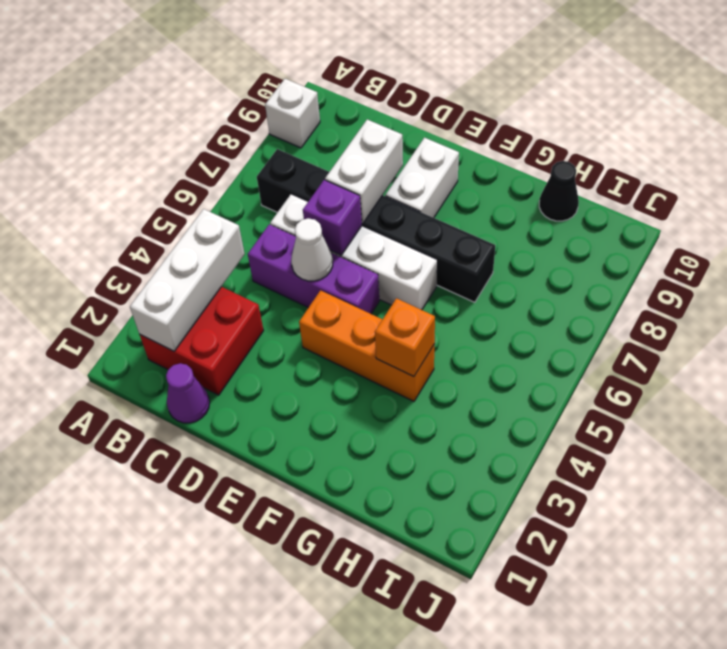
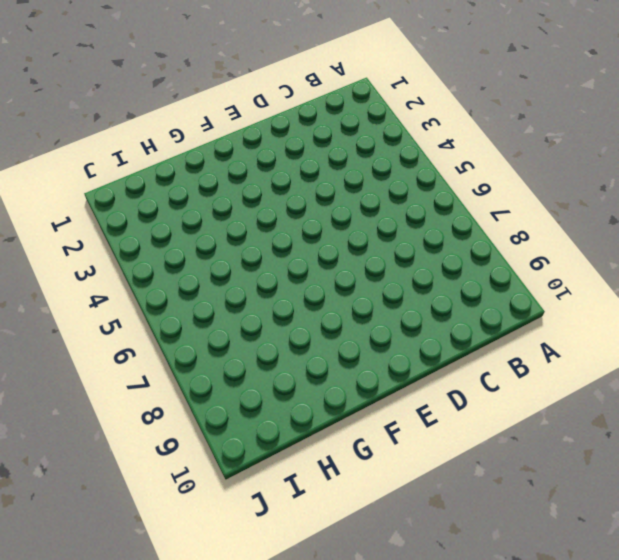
none -> white brick A9 level 1
none -> red brick B2:C3 level 1
none -> black brick B7:G7 level 1

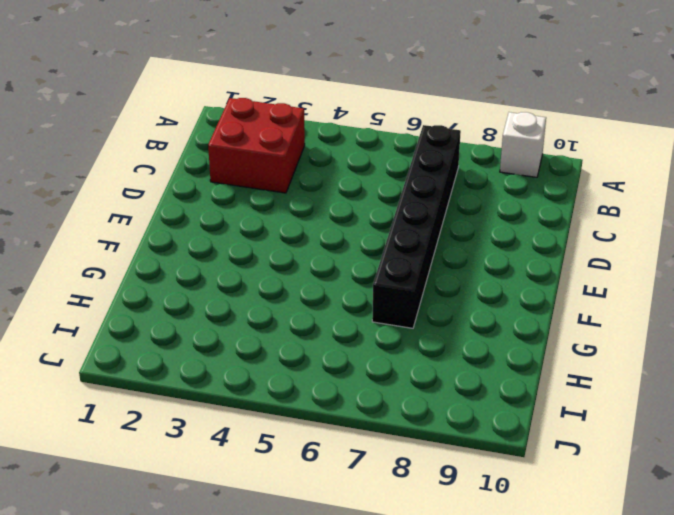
none -> purple cone C1 level 1
none -> purple brick C5:E5 level 1
none -> white brick C6:F6 level 1

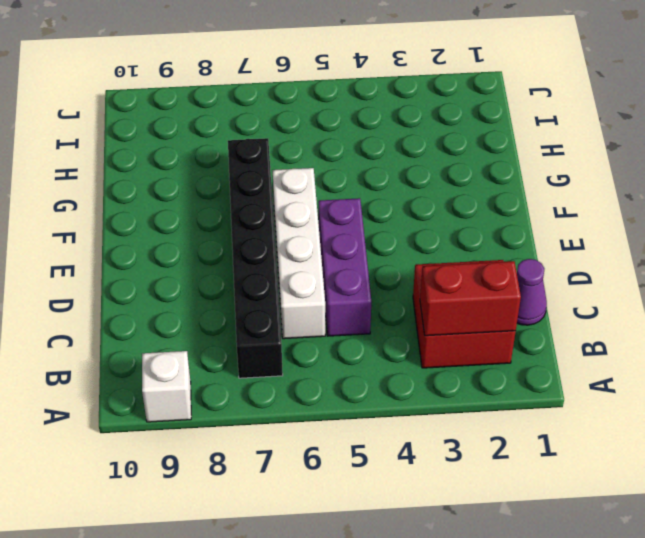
red brick B2:B3 level 2 -> white brick B2:B4 level 2
none -> orange brick E4:G4 level 1
none -> white brick E8:E9 level 1
none -> black cone H10 level 1

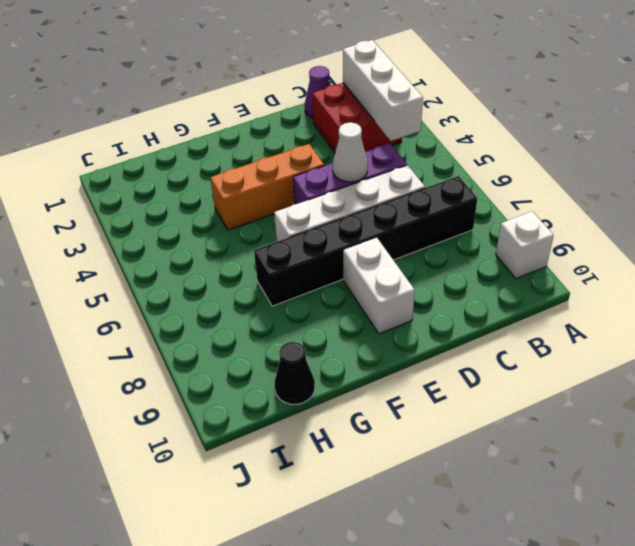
none -> purple brick D6 level 2
none -> white brick D7:D8 level 2
none -> orange brick G4 level 2

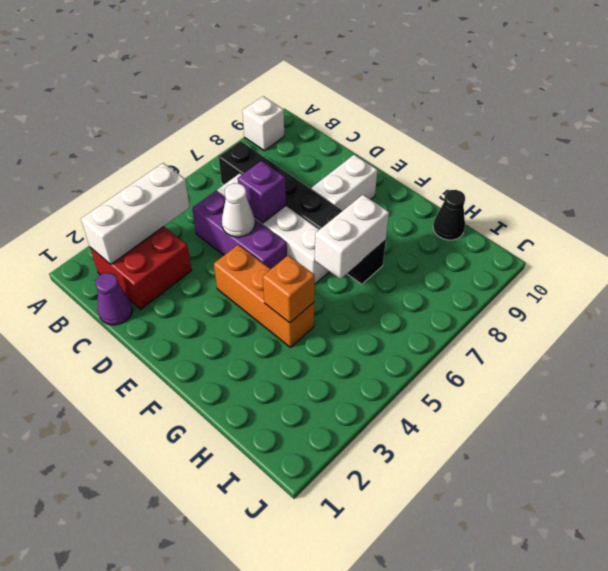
white brick G6:G7 level 2 -> white brick D7:D8 level 2

